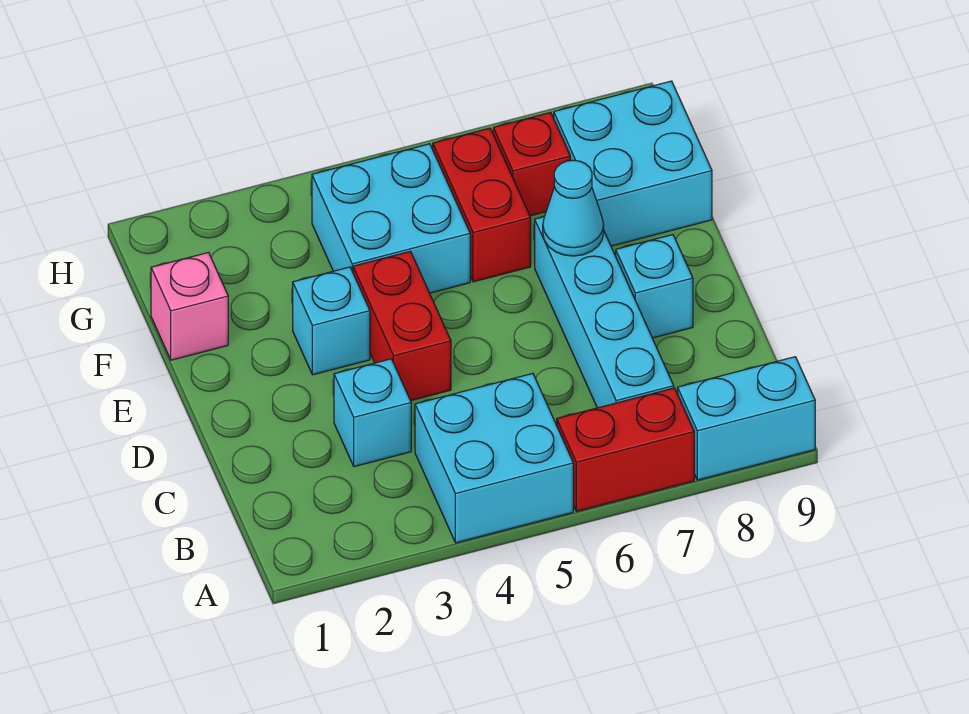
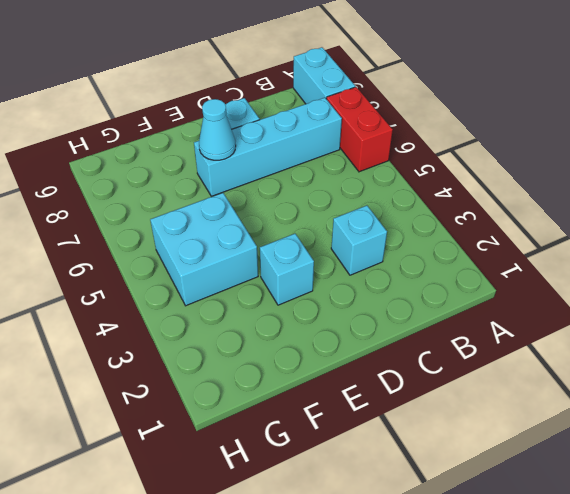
none -> cyan brick A4:B5 level 1
none -> red brick D4:E4 level 1
none -> pink brick F1 level 1

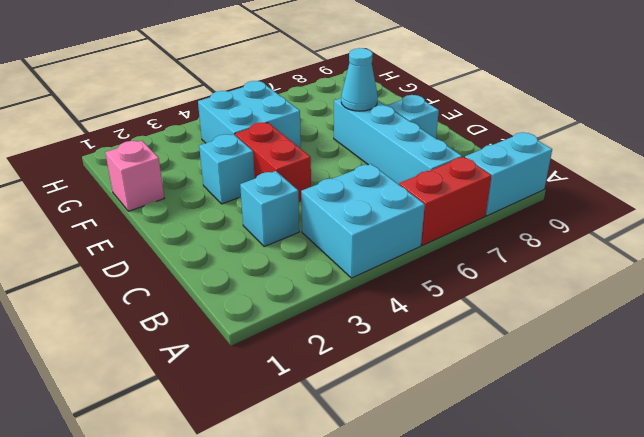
none -> red brick F6:G6 level 1
none -> cyan brick F8:G9 level 1
none -> red brick G7 level 1

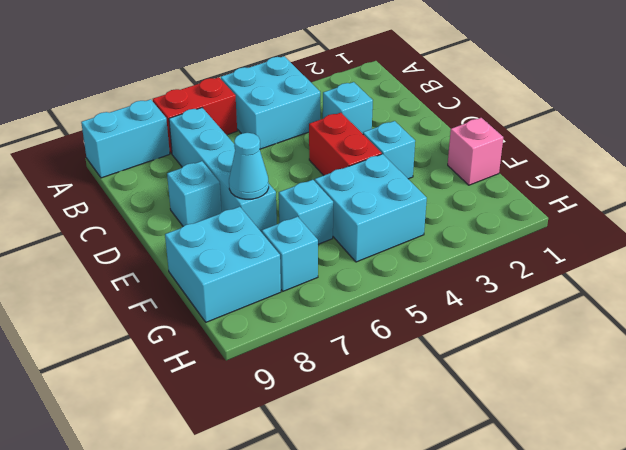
cyan brick F6 level 1 -> red brick F6:G6 level 1
cyan brick G7 level 1 -> red brick G7 level 1

